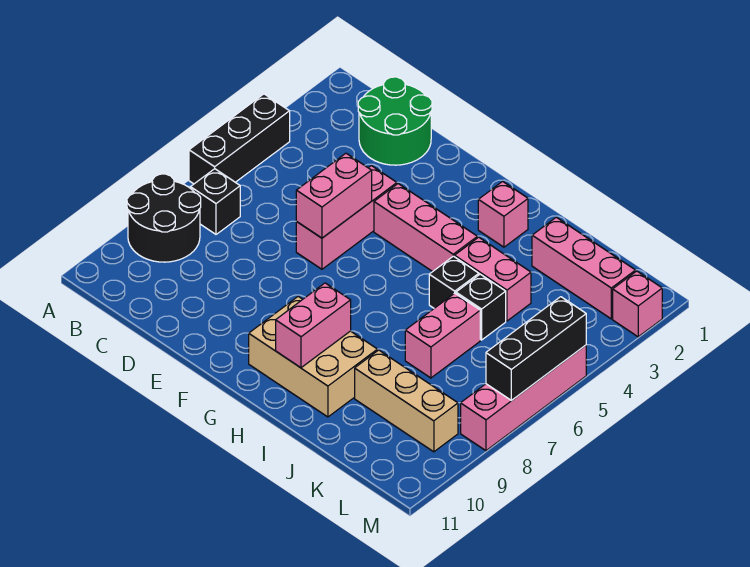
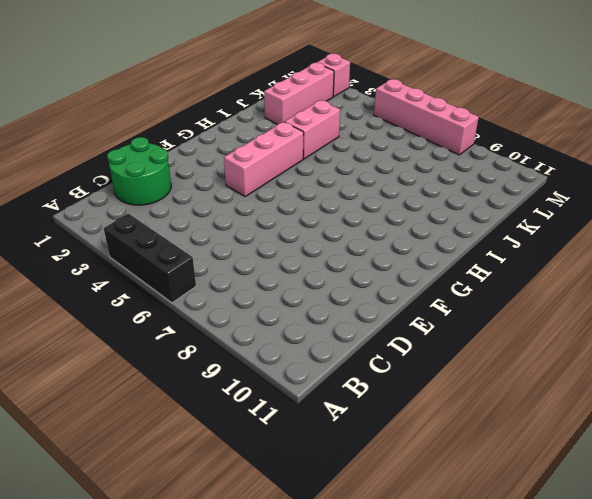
none -> black round brick A8:B9 level 1
none -> black brick B7 level 1
none -> pink brick E4:E6 level 1

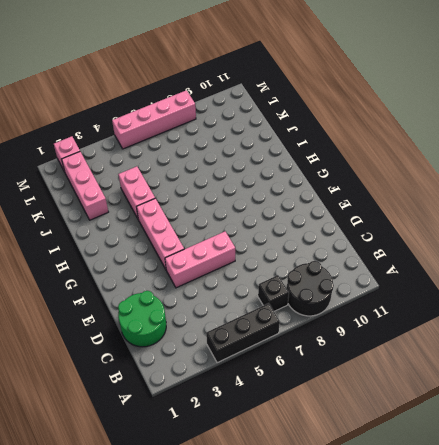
none -> tan brick G9:I10 level 1
none -> pink brick H2 level 1
none -> black brick I5 level 1

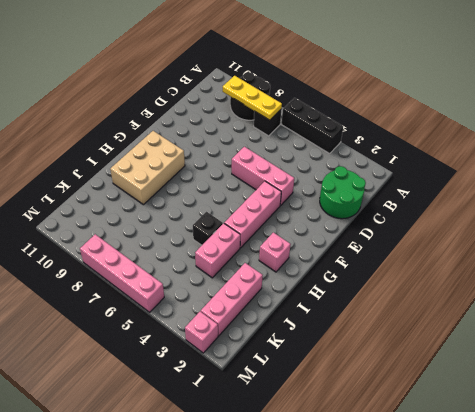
yellow plate B7:B9 level 2 -> none
none -> black brick J5 level 1
none -> pink brick J6:J7 level 1
none -> tan brick J9:L9 level 1

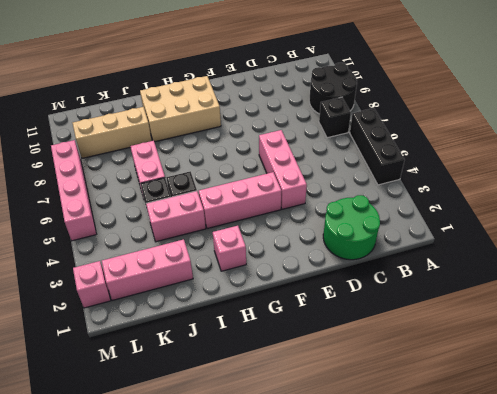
none -> pink brick E5:E6 level 2
none -> pink brick H9:H10 level 2
none -> black brick M5:M7 level 2

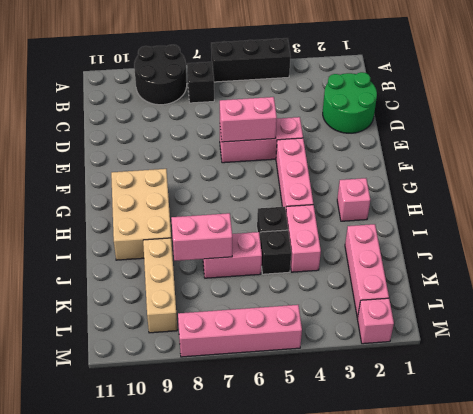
pink brick J7:J8 level 2 -> pink brick H9:H10 level 2
none -> black brick M5:M7 level 2

